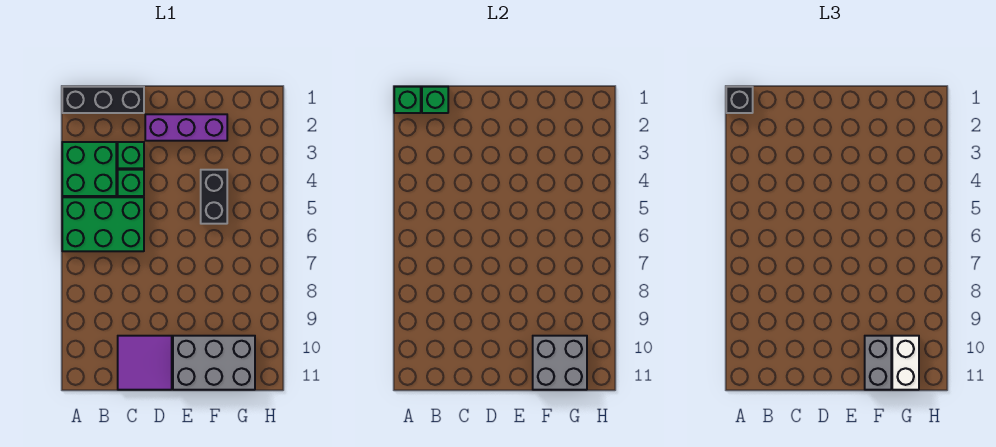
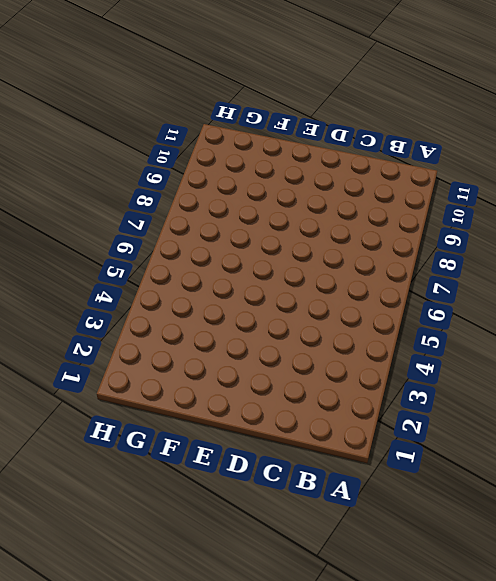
none -> black brick A1:C1 level 1
none -> green brick A3:B4 level 1
none -> green brick A5:C6 level 1

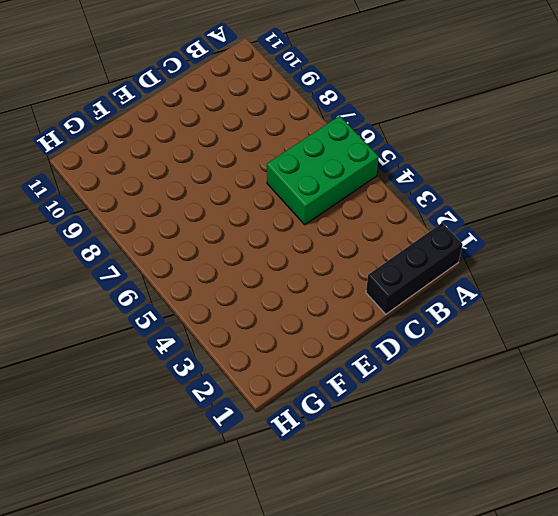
none -> green brick A3:B4 level 1
none -> green brick C3 level 1
none -> green brick C4 level 1

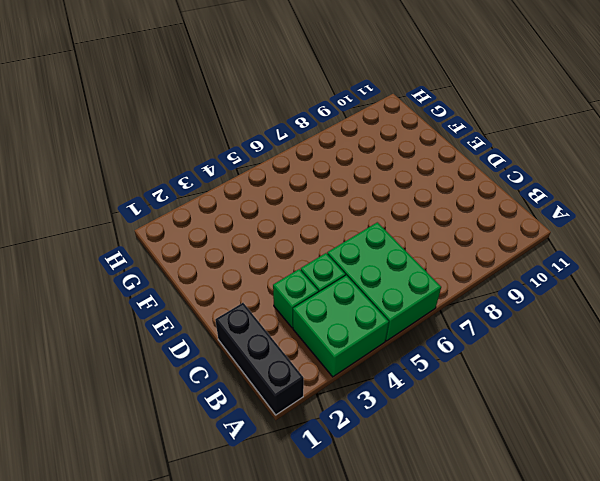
none -> purple tile C10:D11 level 1
none -> purple brick D2:F2 level 1
none -> grey brick E10:G11 level 1

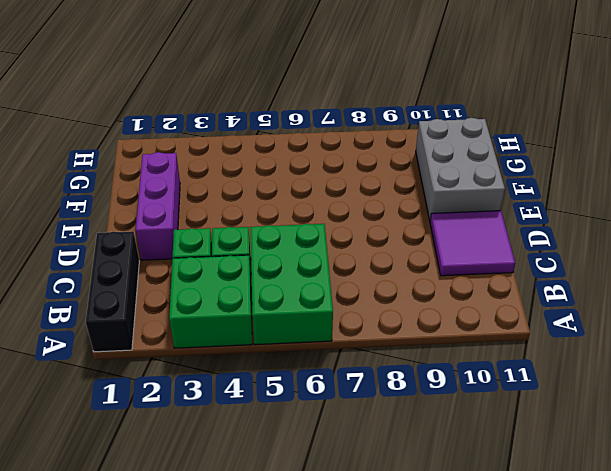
none -> black brick F4:F5 level 1
none -> green brick A1 level 2
none -> green brick B1 level 2

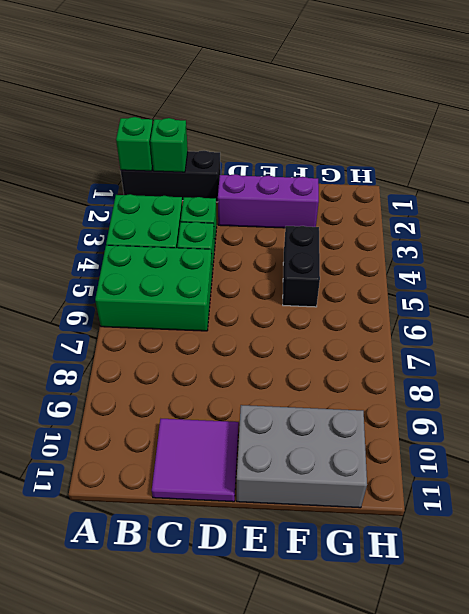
none -> grey brick F10:G11 level 2
none -> black brick A1 level 3
none -> grey brick F10:F11 level 3

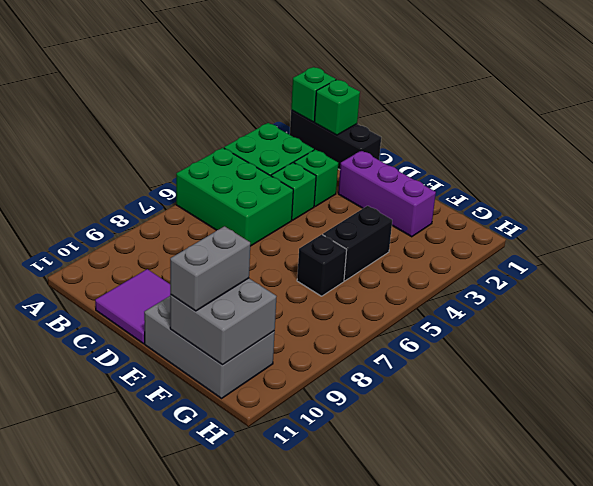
black brick F6 level 1 -> black brick A1 level 3
none -> white brick G10:G11 level 3

